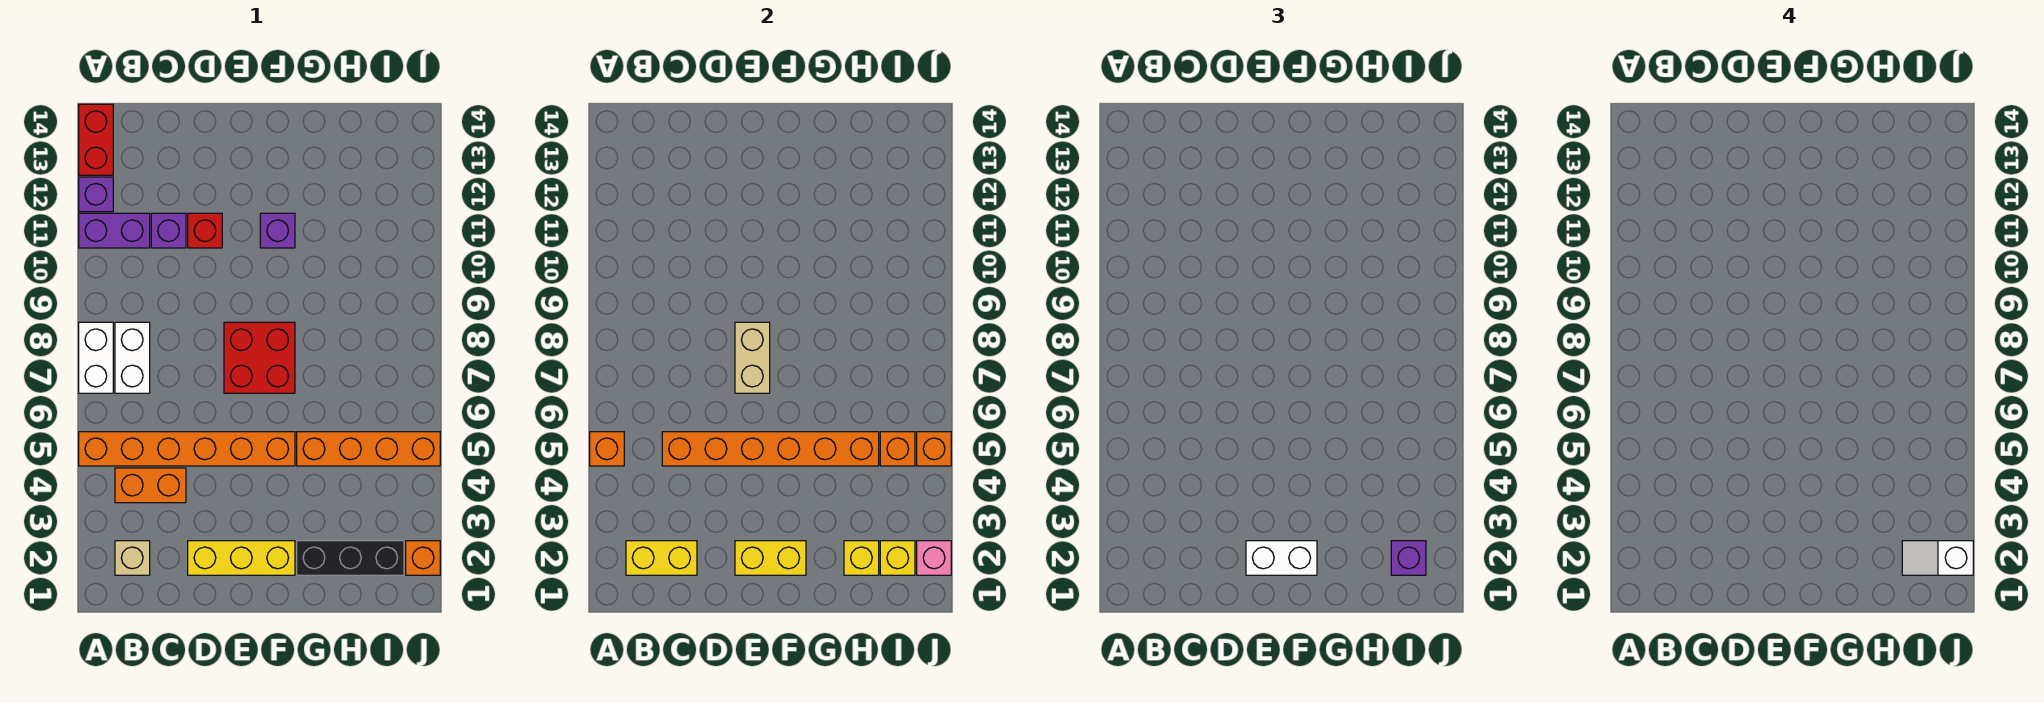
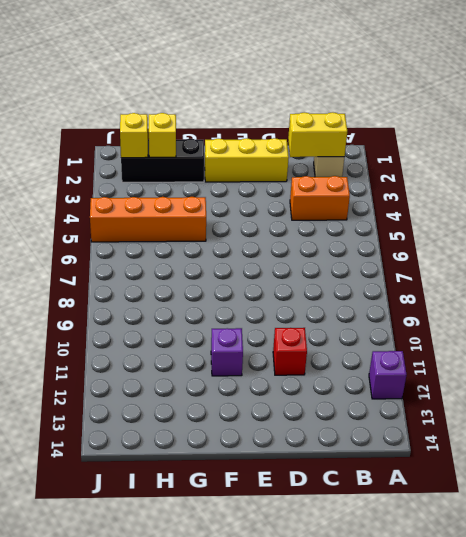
none -> orange brick A5:F5 level 1
none -> white brick A7:A8 level 1
none -> purple brick A11:B11 level 1

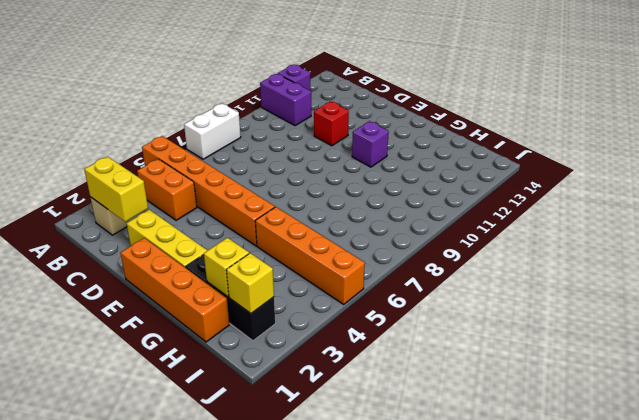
orange brick E1:H1 level 1 -> none
none -> red brick A13:A14 level 1
none -> white brick B7:B8 level 1
none -> purple brick C11 level 1

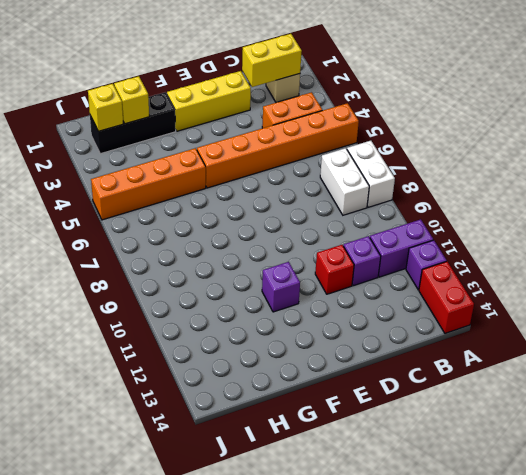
none -> red brick E7:F8 level 1
none -> orange brick J2 level 1
none -> orange brick A5 level 2

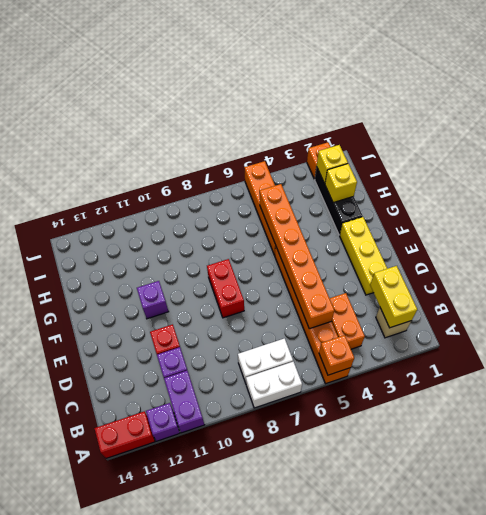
red brick E8:F8 level 1 -> red brick E7:F8 level 1
none -> yellow brick E2:F2 level 2
none -> tan brick E7:E8 level 2
none -> orange brick I5 level 2

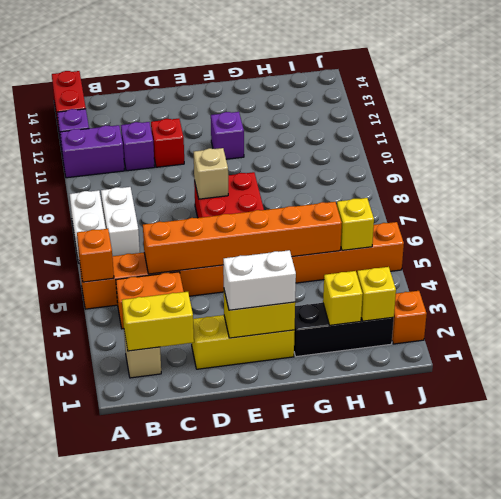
tan brick E8 level 2 -> tan brick E7:E8 level 2
yellow brick I5 level 2 -> orange brick I5 level 2
none -> pink brick J2 level 2
none -> orange brick J5 level 2
none -> purple brick I2 level 3

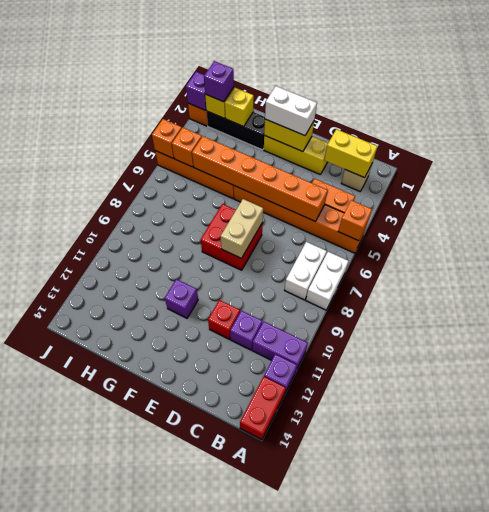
purple brick J2 level 2 -> pink brick J2 level 2
none -> white slope I2:J2 level 4 top J

